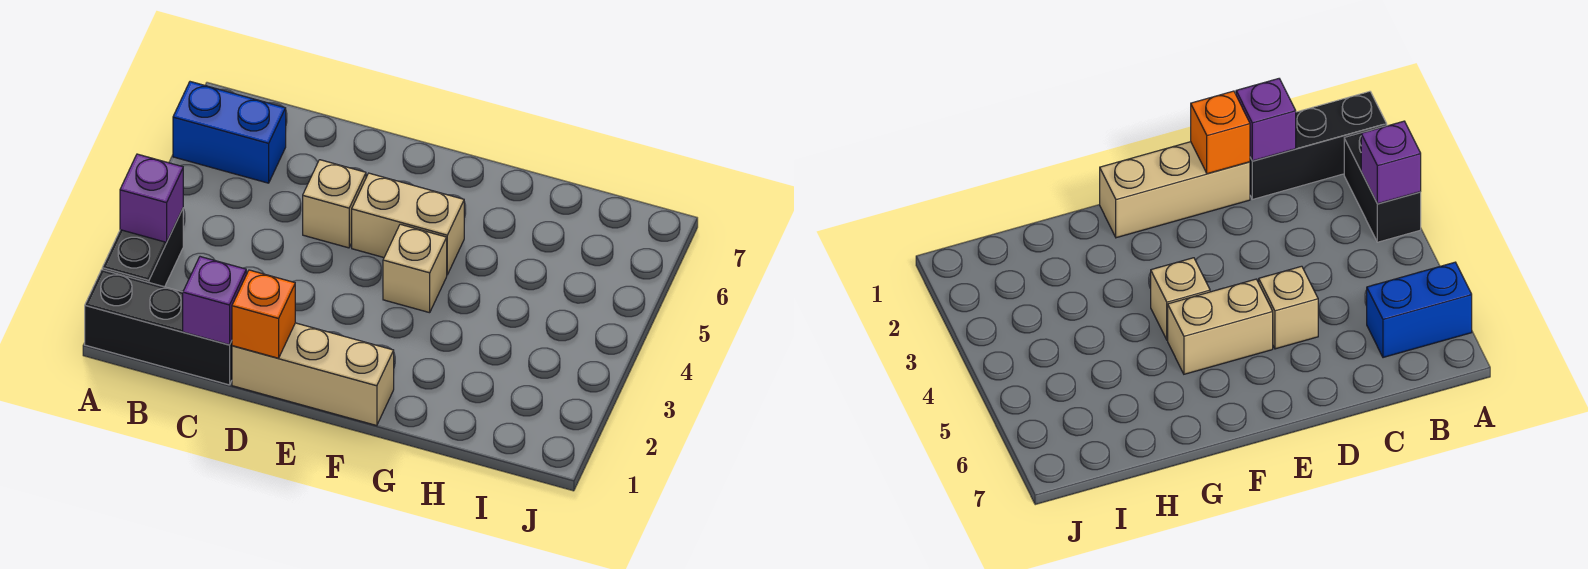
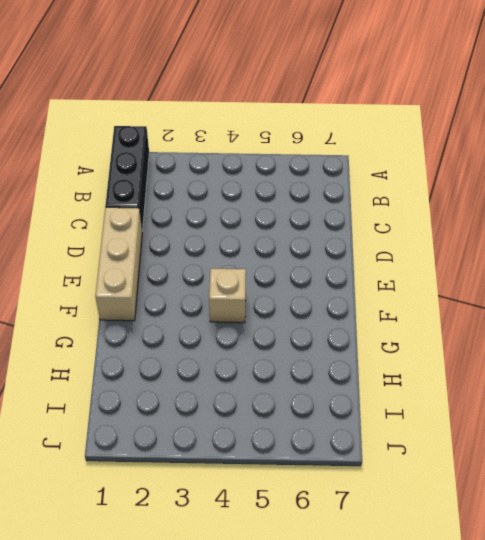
none -> black brick A2:A3 level 1
none -> blue brick A6:B6 level 1

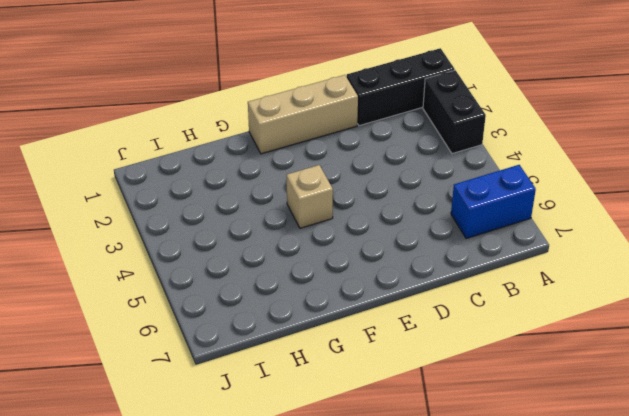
none -> tan brick D5 level 1
none -> tan brick E5:F5 level 1

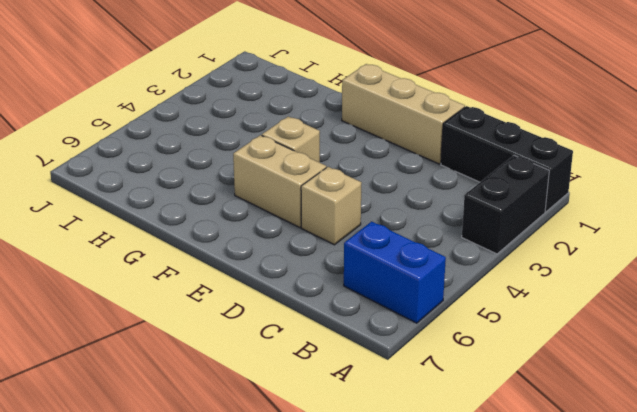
none -> purple brick A3 level 2
none -> purple brick C1 level 2

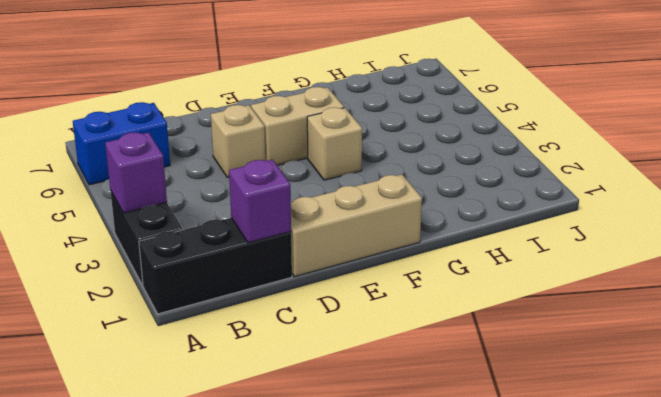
none -> orange brick D1 level 2

